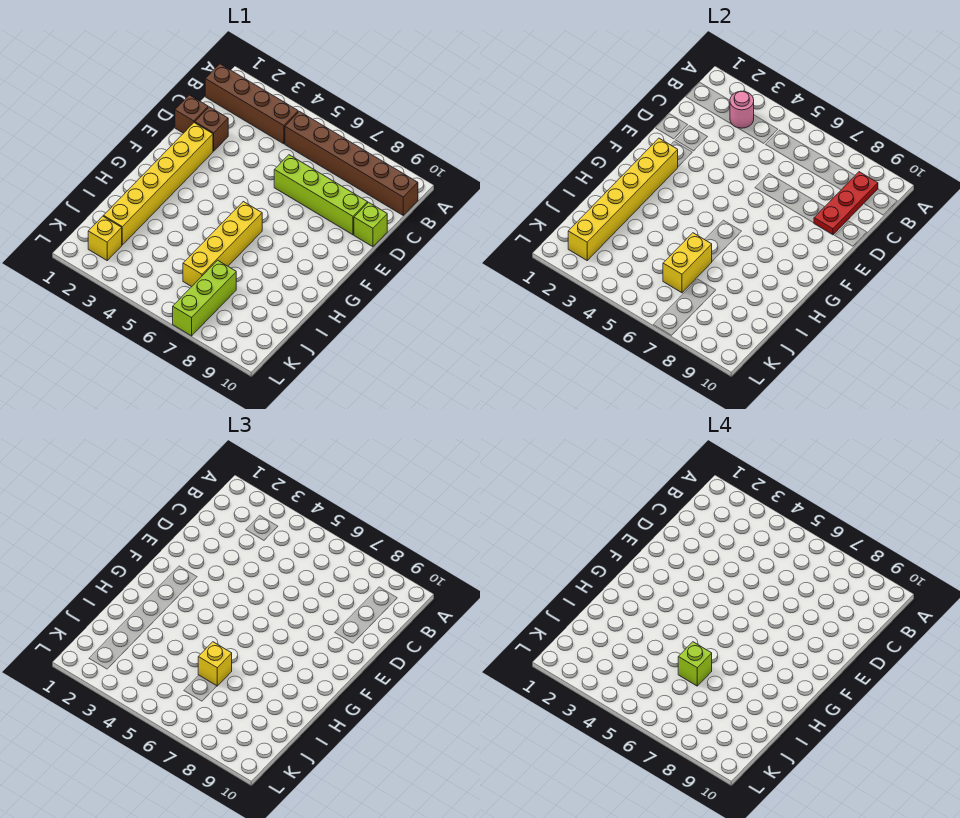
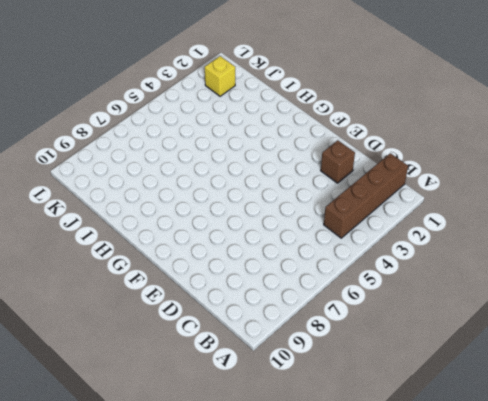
none -> brown brick B5:B10 level 1
none -> brown brick D1 level 1
none -> lime brick D6:D9 level 1

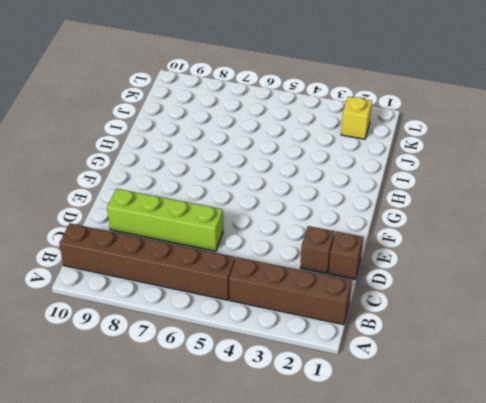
none -> lime brick D10 level 1
none -> yellow brick E2:J2 level 1
none -> yellow brick G6:J6 level 1

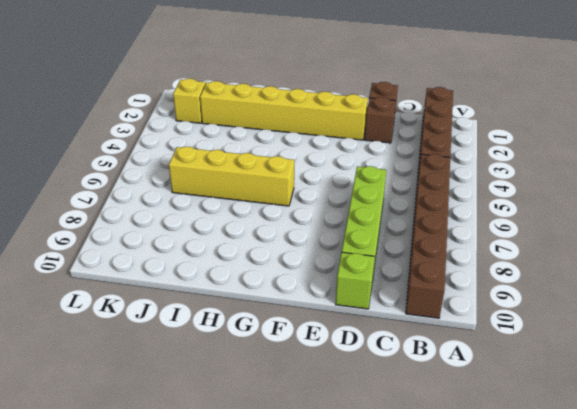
none -> lime brick J7:L7 level 1
none -> pink round brick B3 level 2
none -> red plate B9:D9 level 2

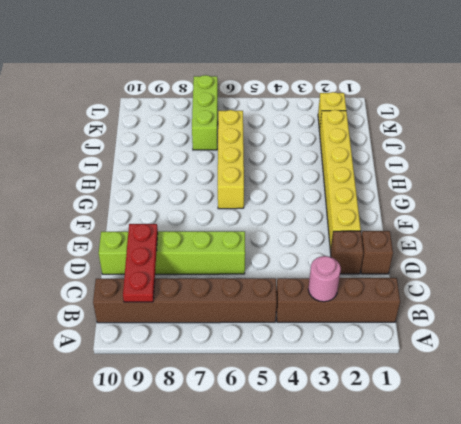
none -> yellow brick F2:K2 level 2
none -> yellow brick I6:J6 level 2
none -> yellow brick I6 level 3

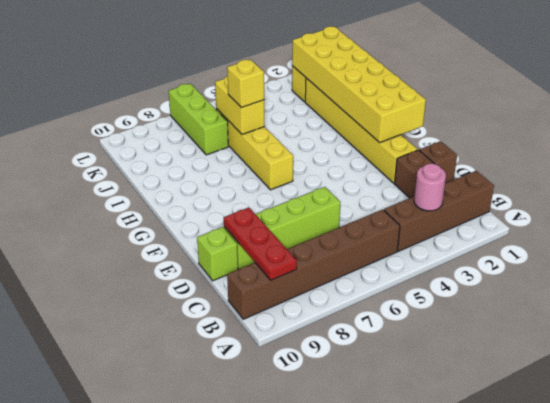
yellow brick F1:K2 level 2 -> yellow brick F2:K2 level 2
none -> lime brick I6 level 4

